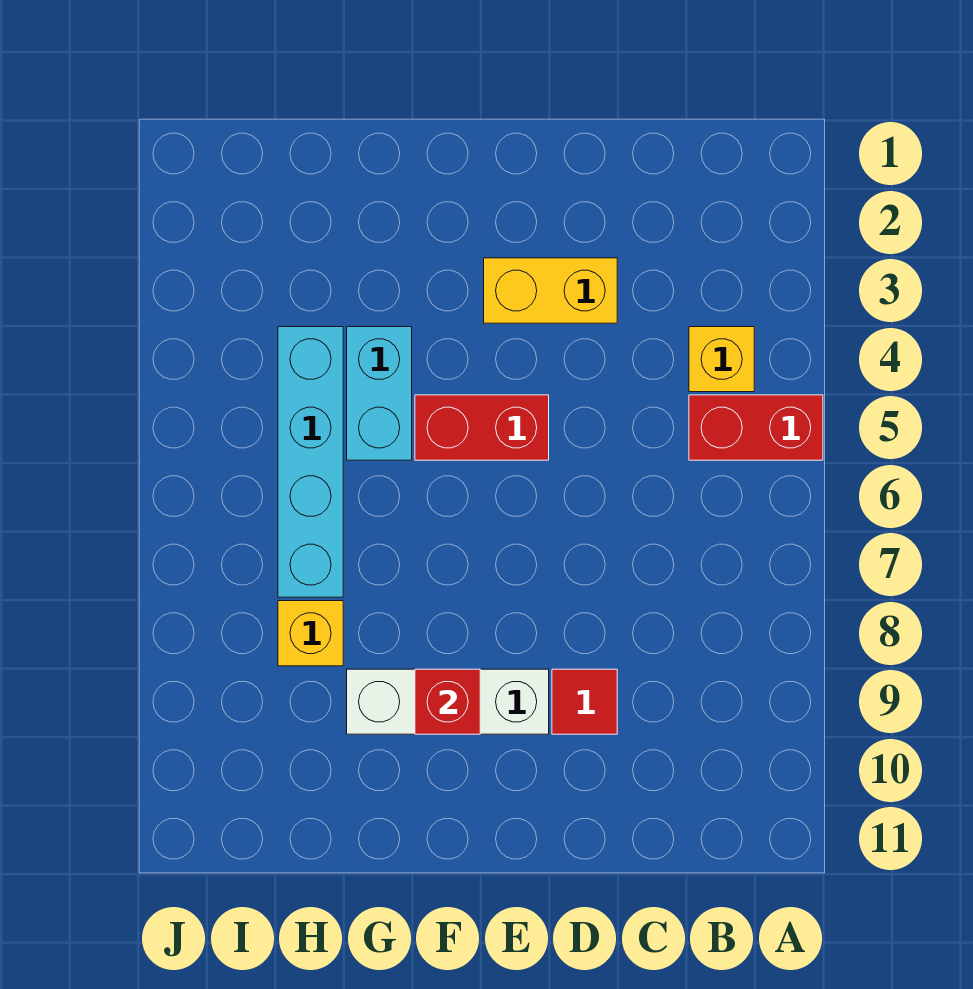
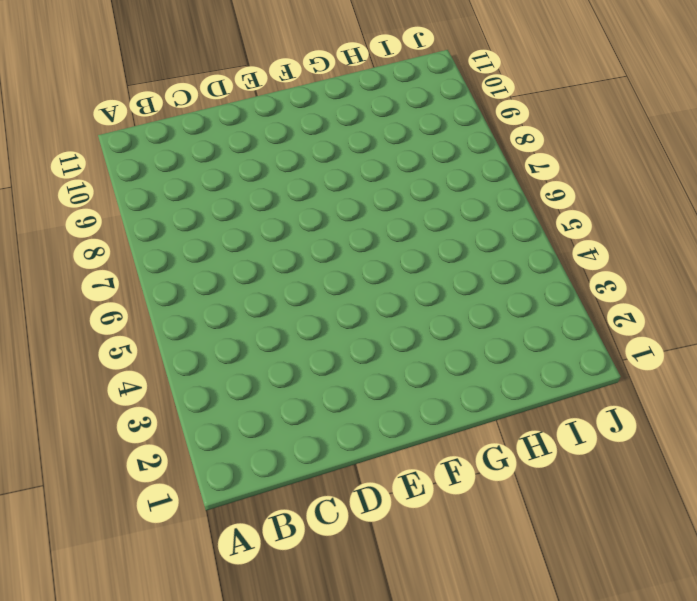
none -> red brick A5:B5 level 1
none -> yellow brick B4 level 1

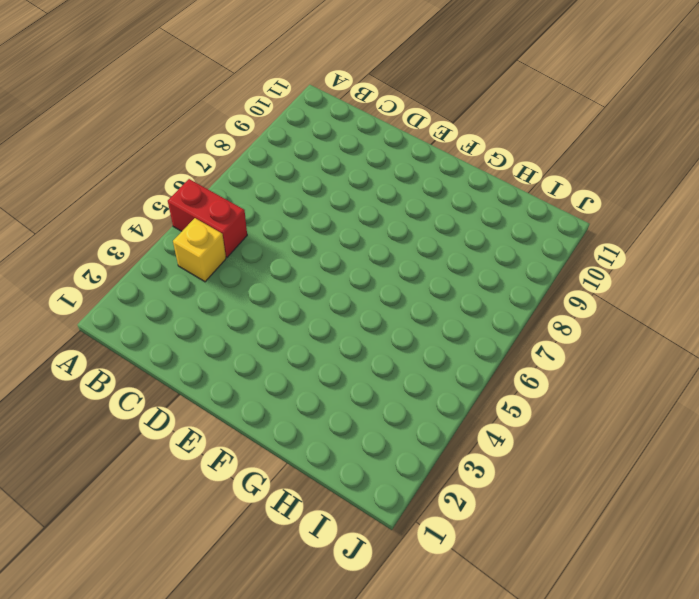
none -> yellow brick D3:E3 level 1
none -> red tile D9 level 1

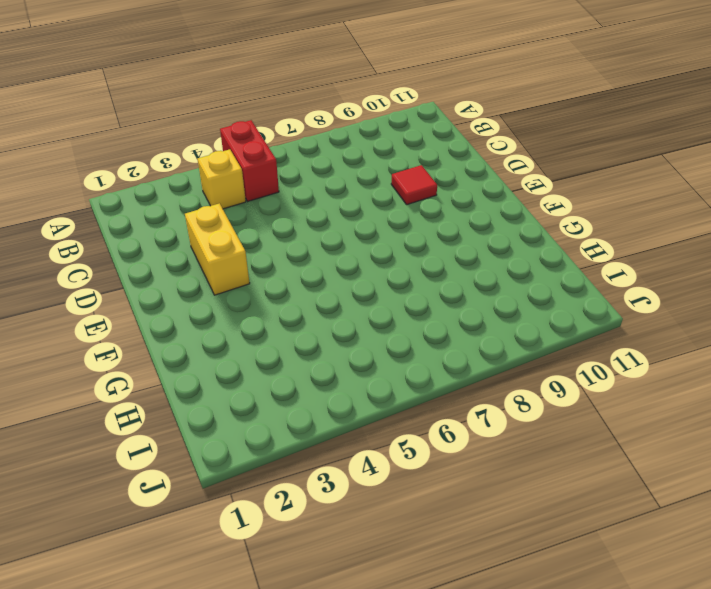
none -> red brick E5:F5 level 1
none -> white brick E9:G9 level 1

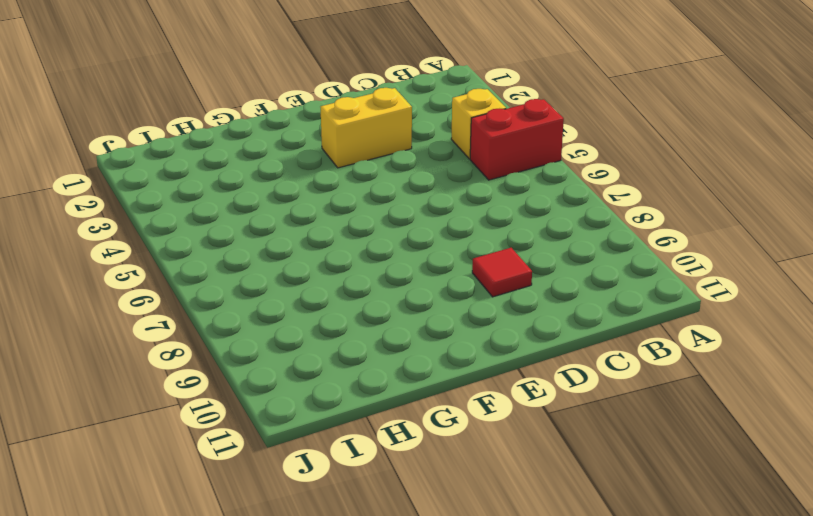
none -> red brick E5:F5 level 1
none -> white brick E9:G9 level 1

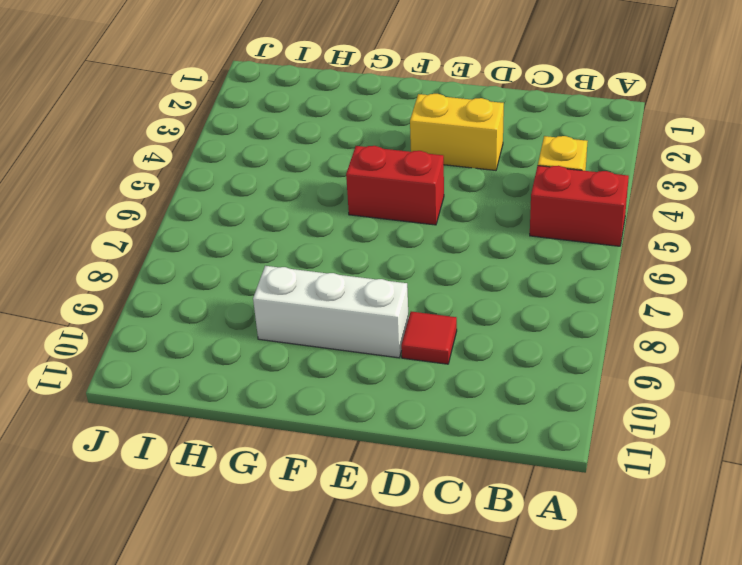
none -> cyan brick G4:G5 level 1
none -> cyan brick H4:H7 level 1

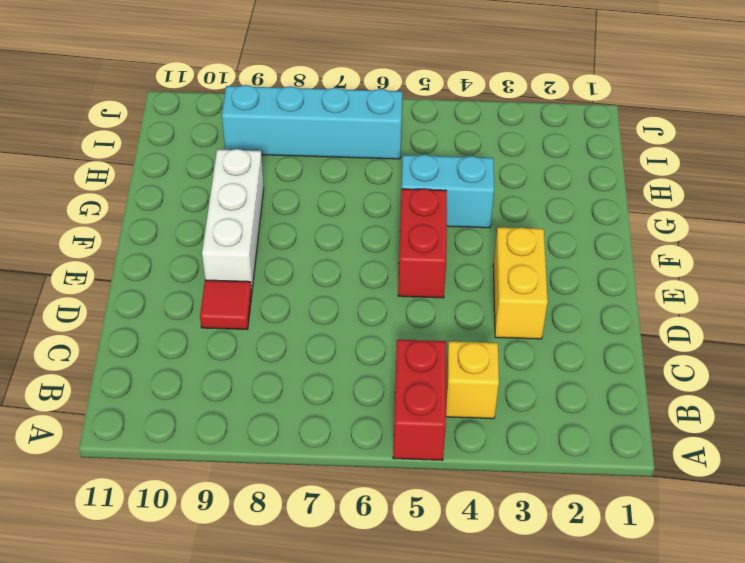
cyan brick I6:I9 level 1 -> cyan brick H4:H7 level 1
none -> yellow brick H8 level 1
none -> red brick F9 level 2

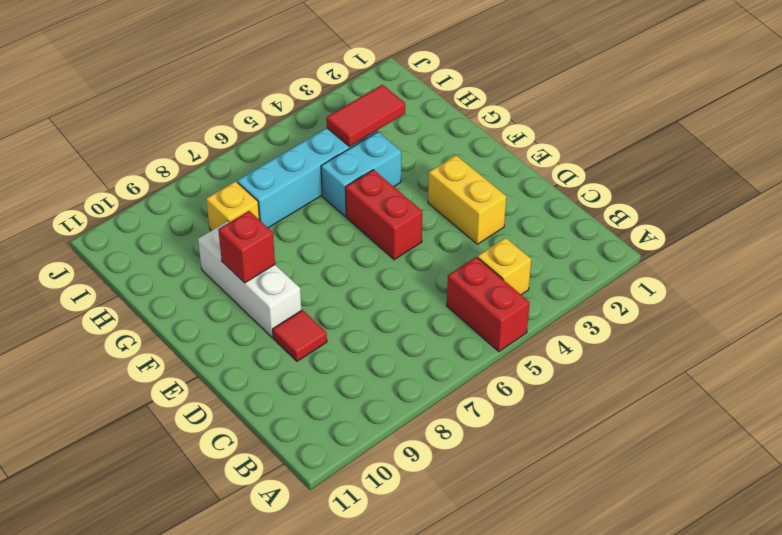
red tile H3:H4 level 2 -> none

